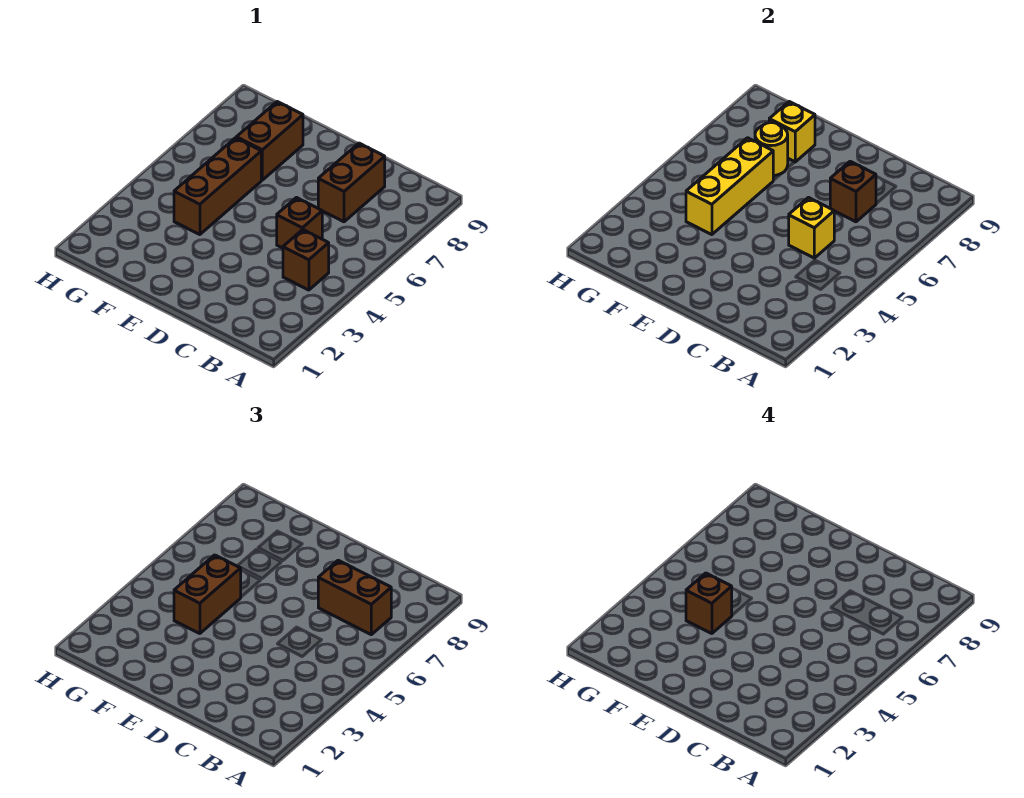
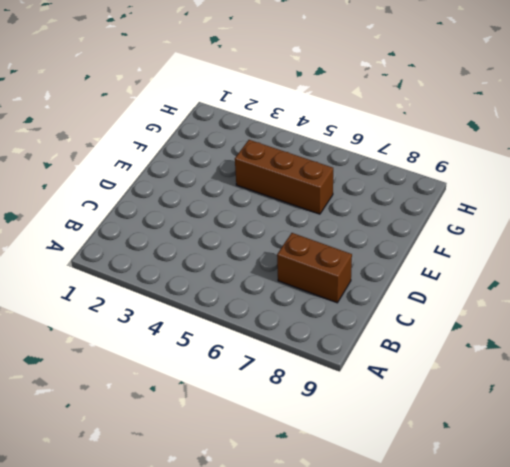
none -> brown brick B4 level 1
none -> brown brick C5 level 1
none -> brown brick F7:F8 level 1

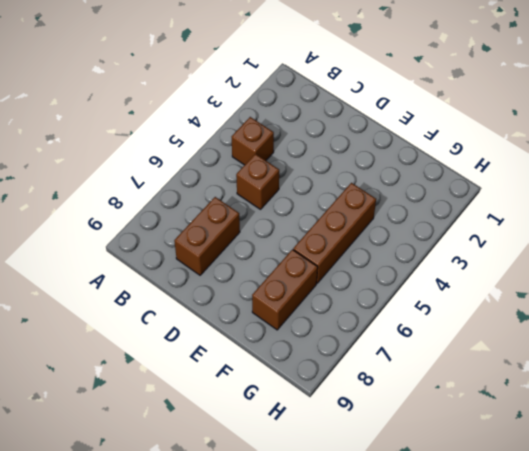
none -> yellow brick C5 level 2
none -> brown brick C7 level 2
none -> yellow brick F4:F6 level 2

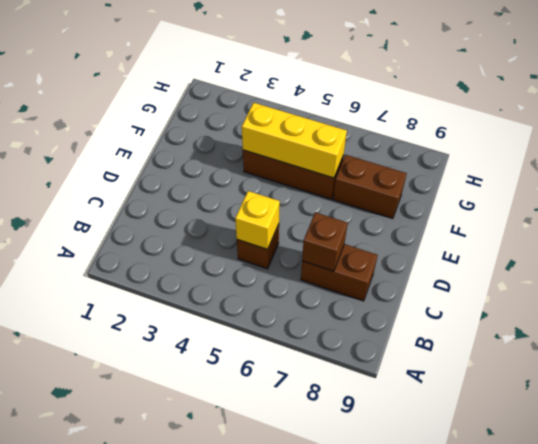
none -> brown brick B4 level 1
none -> yellow round brick F7 level 2
none -> yellow brick F8 level 2

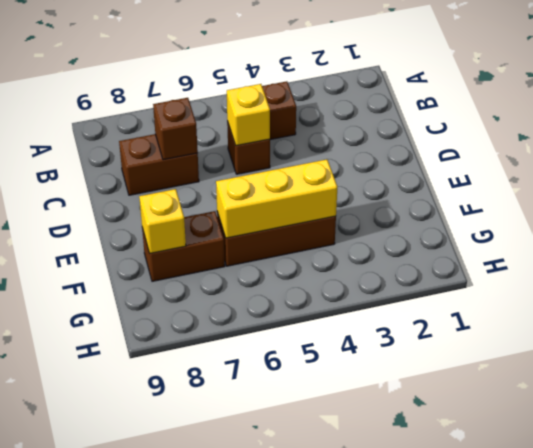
none -> yellow round brick F7 level 2
none -> brown brick B7:C7 level 3
none -> brown brick F4:F5 level 3

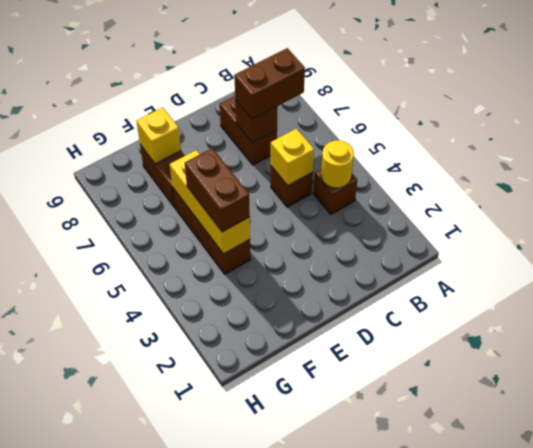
yellow round brick B4 level 2 -> yellow round brick F7 level 2
none -> brown brick F4 level 4

